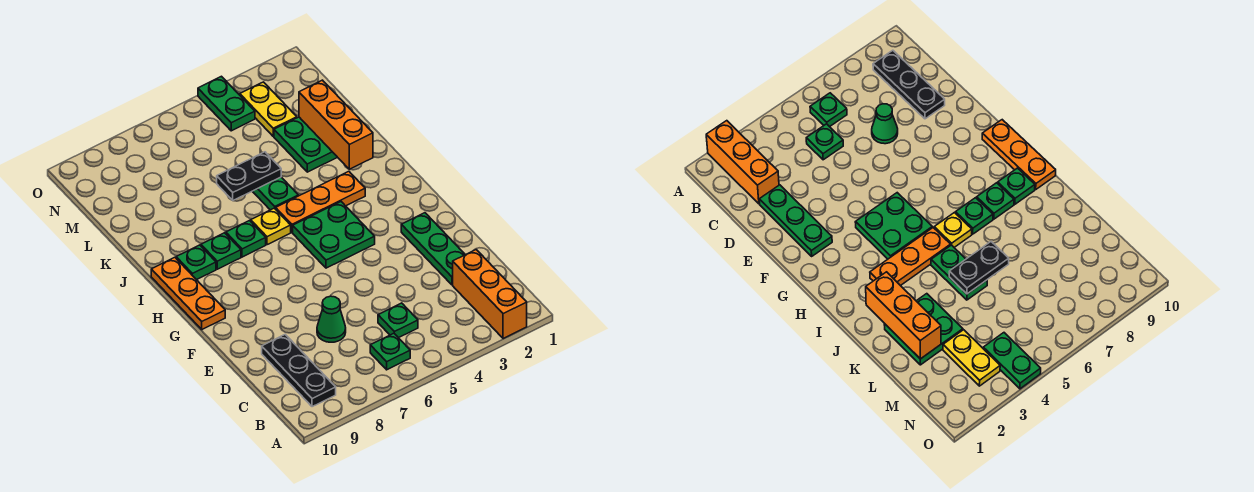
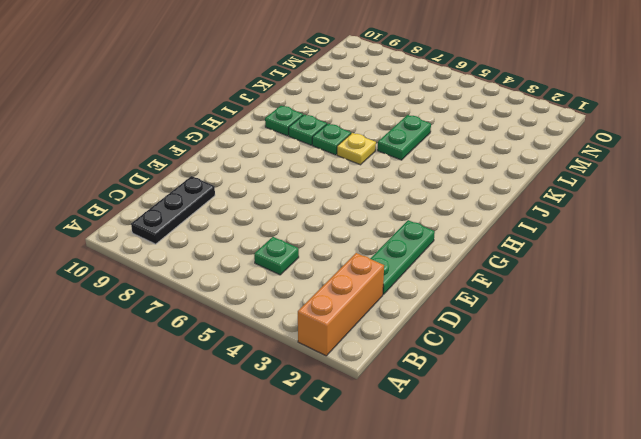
none -> green plate B6 level 1
none -> green cone D7 level 1
none -> green plate G4:H5 level 1

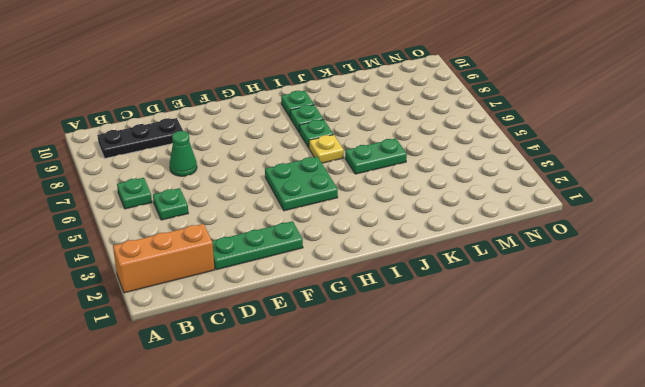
none -> orange plate G10:I10 level 1
none -> orange plate I3:I5 level 1
none -> green plate K2:L3 level 1

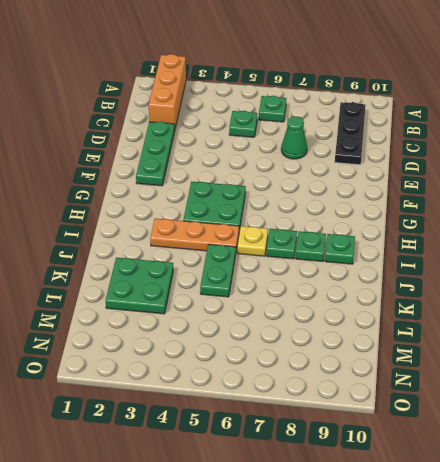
none -> orange plate G10:I10 level 1
none -> yellow plate M3:N3 level 1
none -> green plate N4:O4 level 1

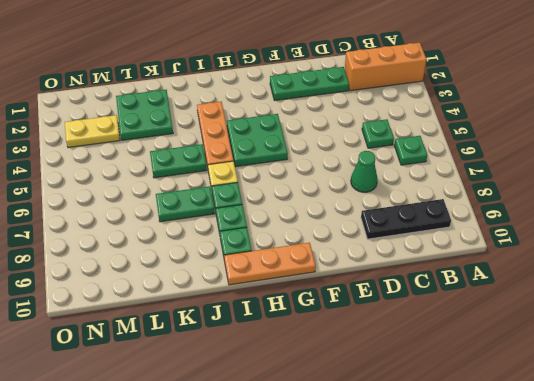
green plate J7:K7 level 1 -> green plate N4:O4 level 1
none -> orange brick J2:L2 level 2
none -> black plate K5:K6 level 2

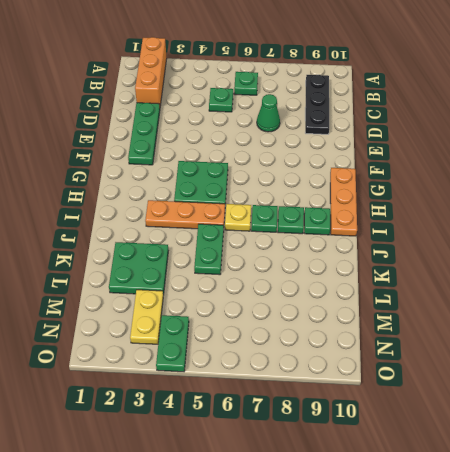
none -> orange brick J2:L2 level 2
none -> black plate K5:K6 level 2

